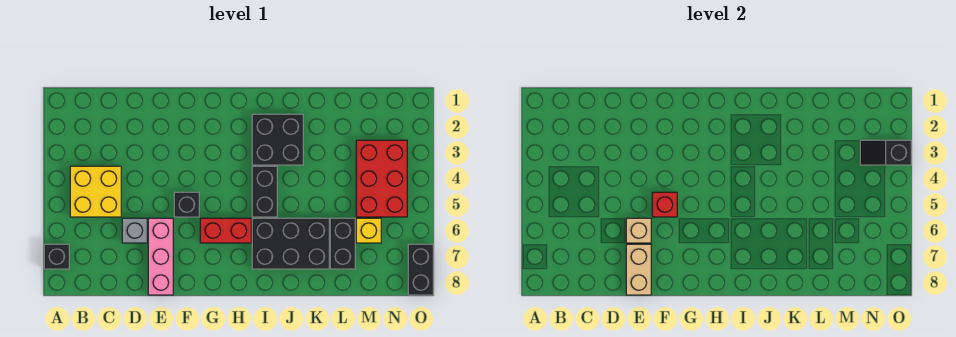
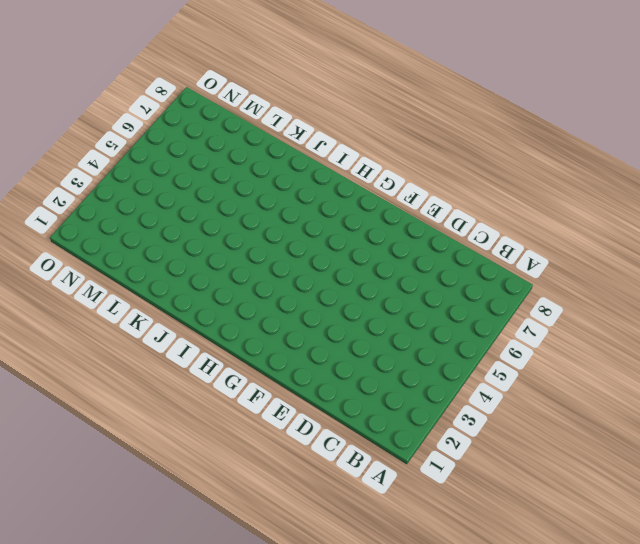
none -> black brick A7 level 1
none -> yellow brick B4:C5 level 1
none -> grey brick D6 level 1

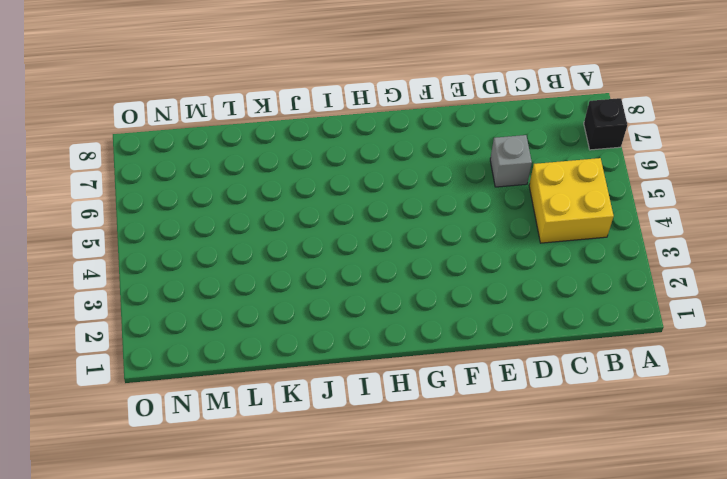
none -> pink brick E6:E8 level 1
none -> black brick F5 level 1
none -> red brick G6:H6 level 1

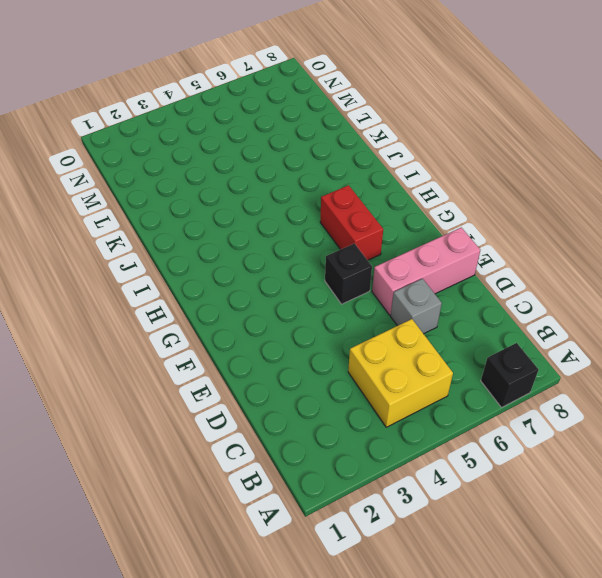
none -> black brick I2:J3 level 1
none -> black brick I4:I5 level 1
none -> black brick I6:K7 level 1

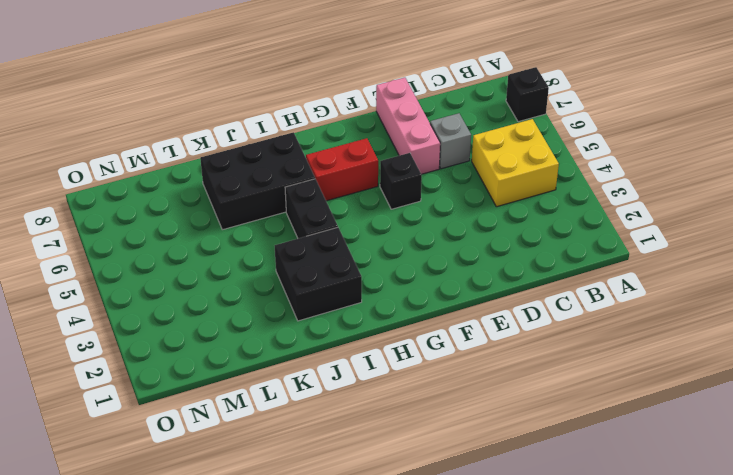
none -> black brick L6:L7 level 1
none -> red brick M3:N5 level 1
none -> yellow brick M6 level 1

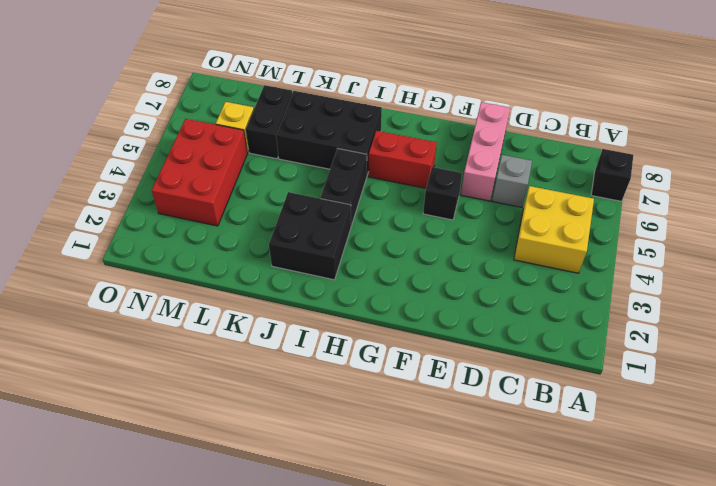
none -> black brick O7:O8 level 1
none -> tan brick E6 level 2
none -> tan brick E7:E8 level 2

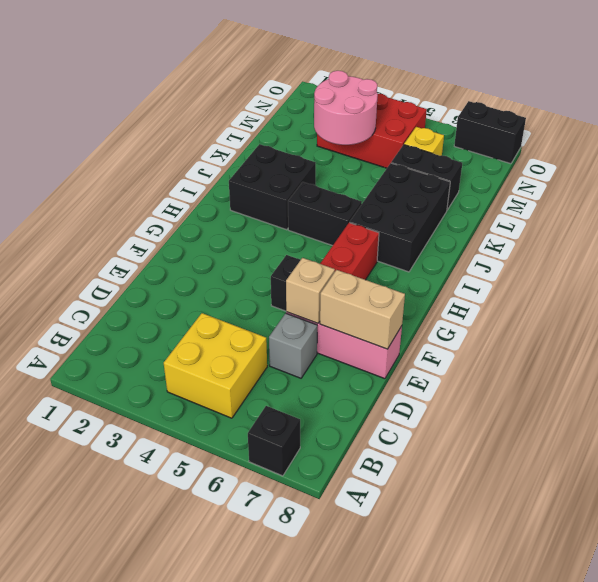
pink round brick L3:M4 level 2 -> none
none -> red brick F5 level 2
none -> black slope N3:O3 level 2 top O

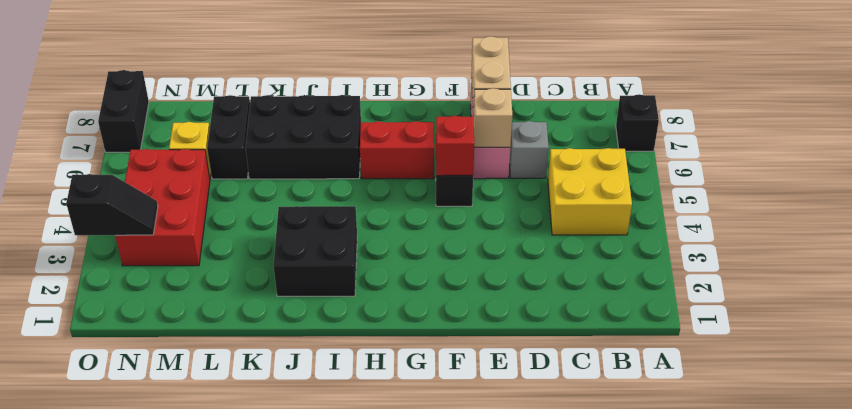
none -> black brick I4:I5 level 1

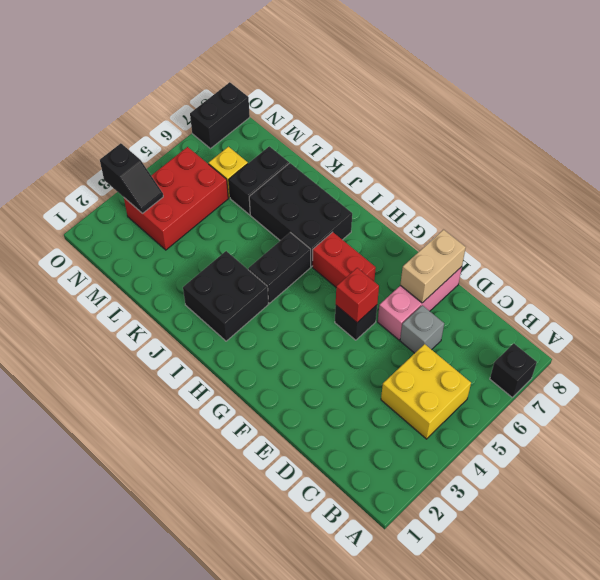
none -> tan brick E6 level 2

